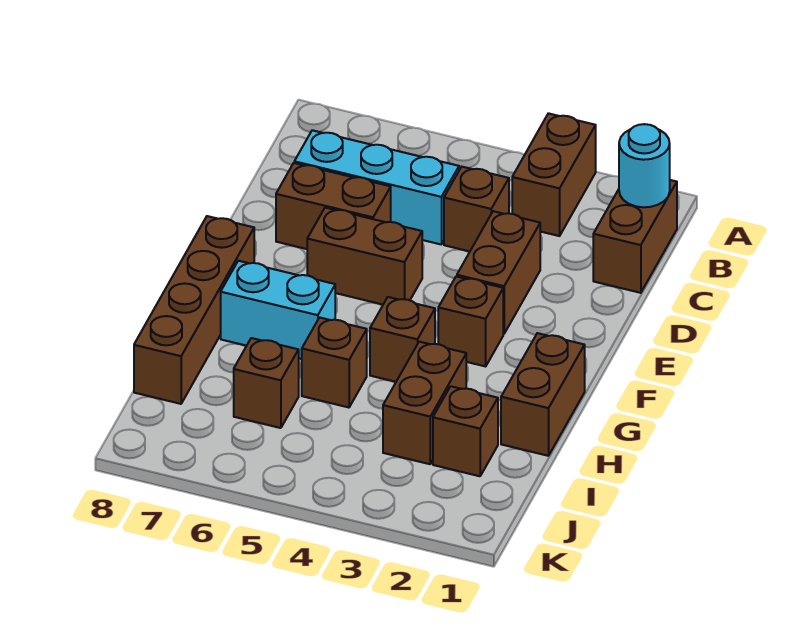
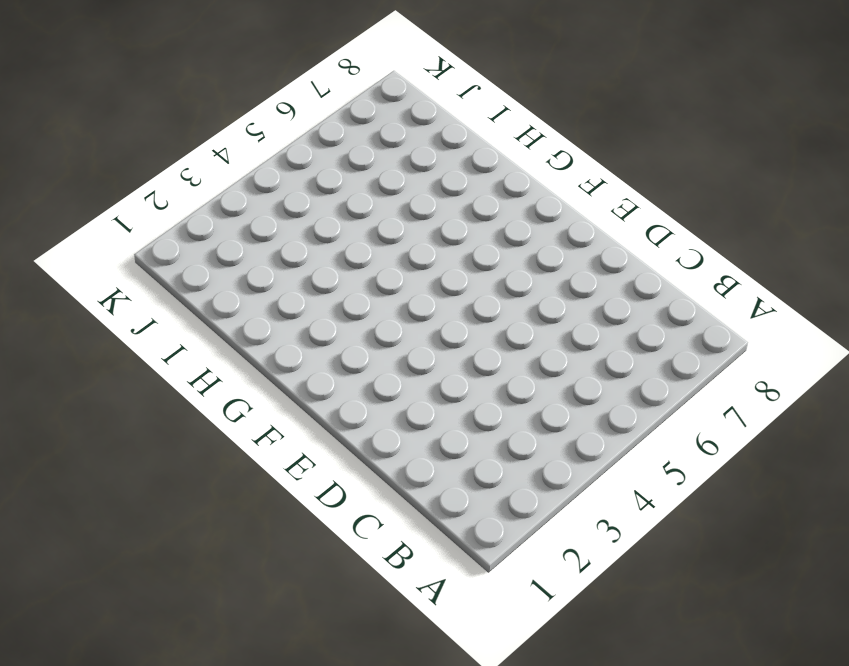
none -> brown brick A3:B3 level 1
none -> brown brick B1:C1 level 1
none -> brown brick C4 level 1

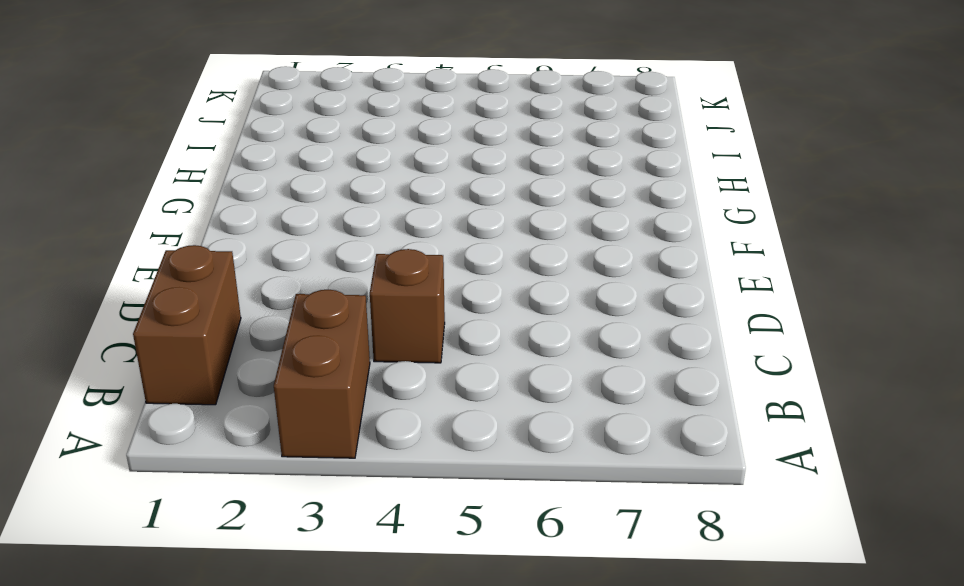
none -> cyan brick C5:C7 level 1
none -> brown brick D3:E3 level 1
none -> brown brick D6:D7 level 1

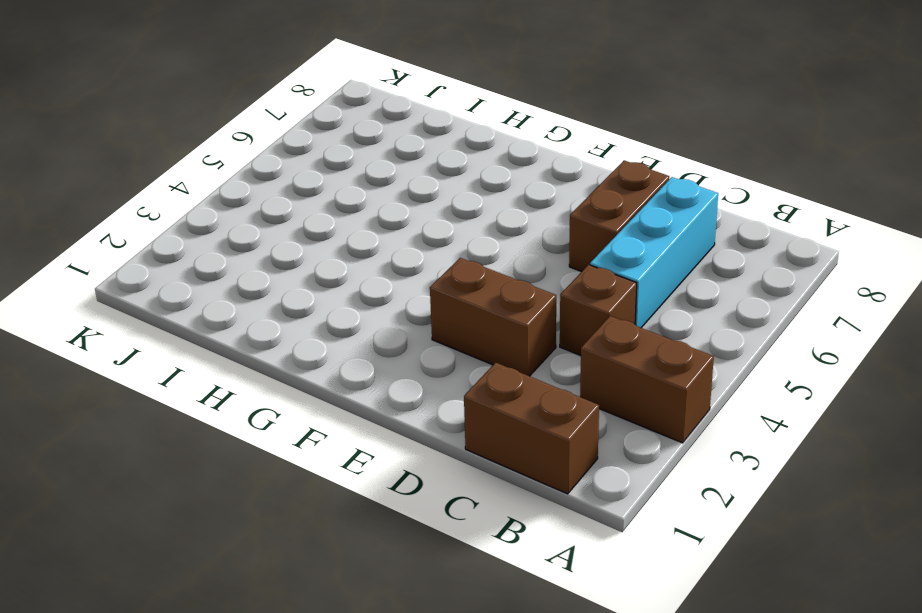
none -> brown brick E5:E6 level 1
none -> brown brick F3 level 1
none -> brown brick F8:I8 level 1

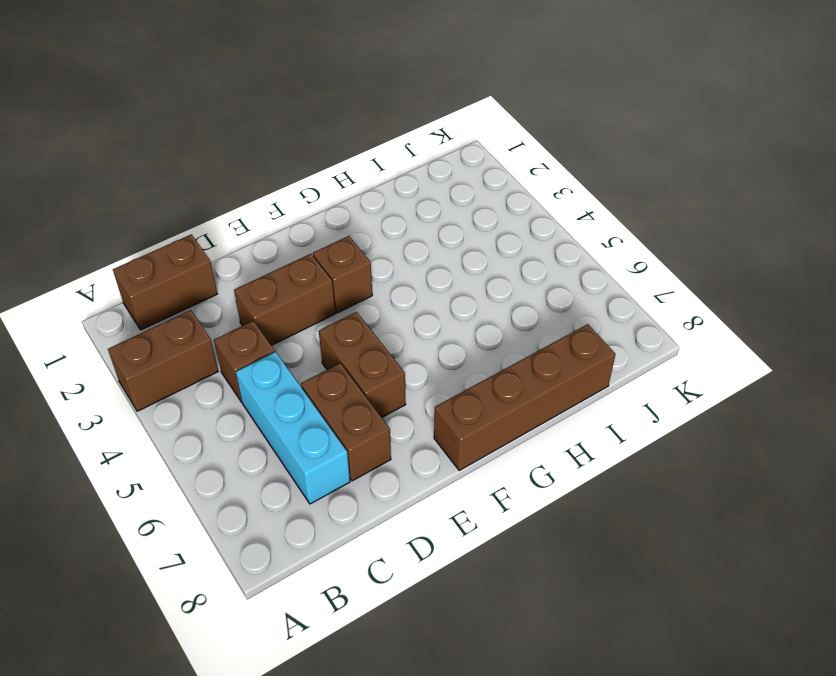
none -> brown brick G1:H1 level 1
none -> brown brick G4 level 1
none -> cyan brick G6:G7 level 1

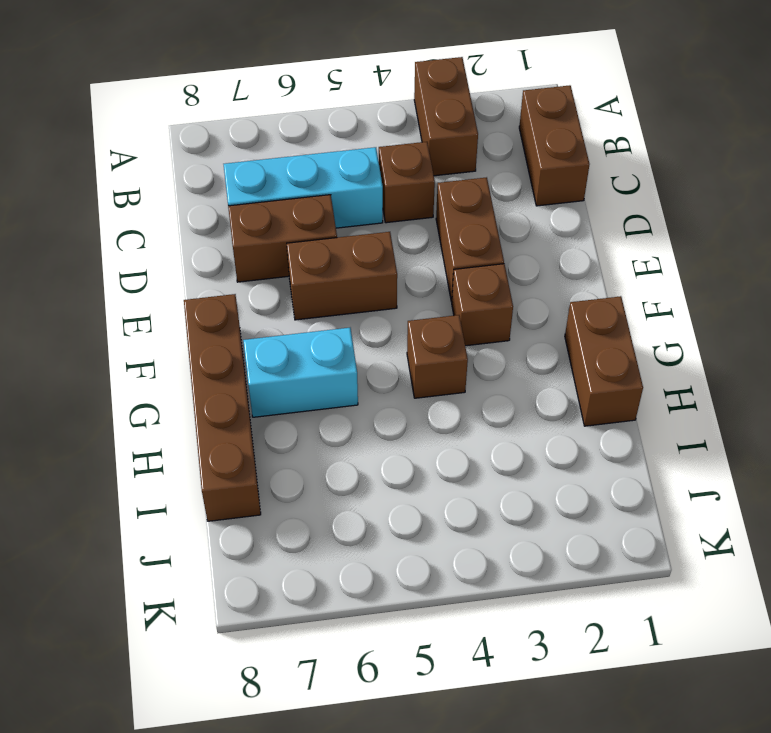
none -> brown brick H3:I3 level 1
none -> brown brick H5 level 1
none -> brown brick I2 level 1

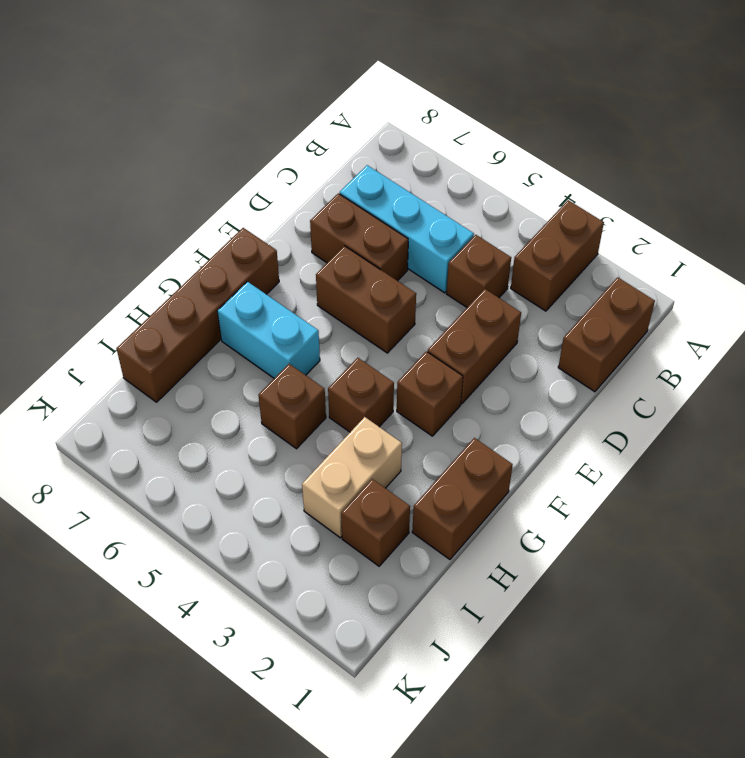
tan brick H3:I3 level 1 -> brown brick H3:I3 level 1
none -> brown brick I6 level 1
none -> cyan round brick B1 level 2

